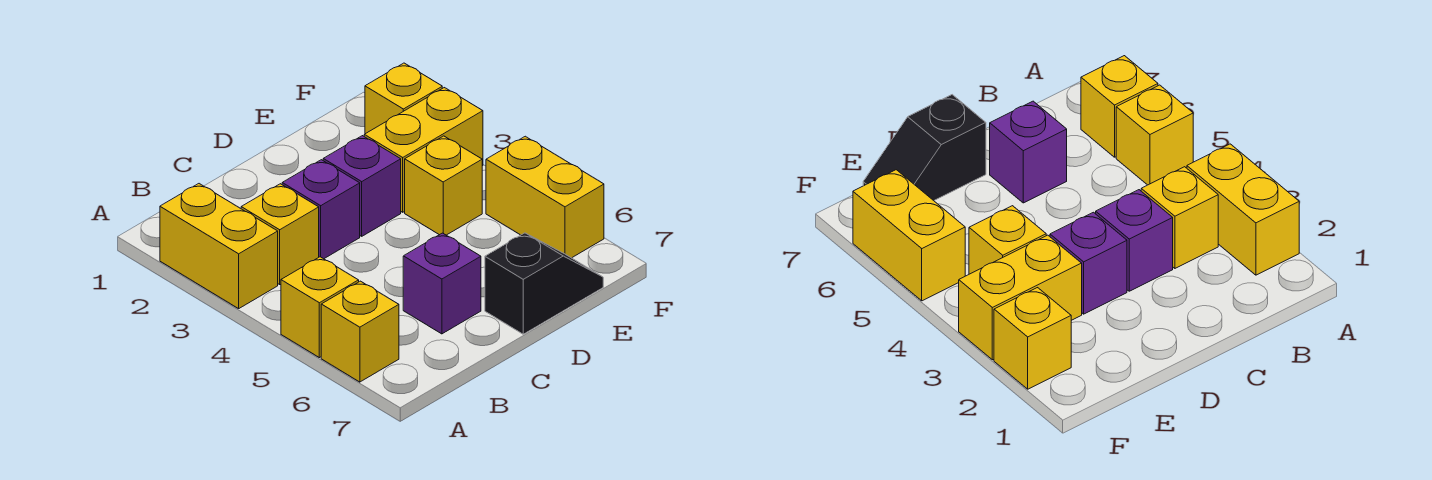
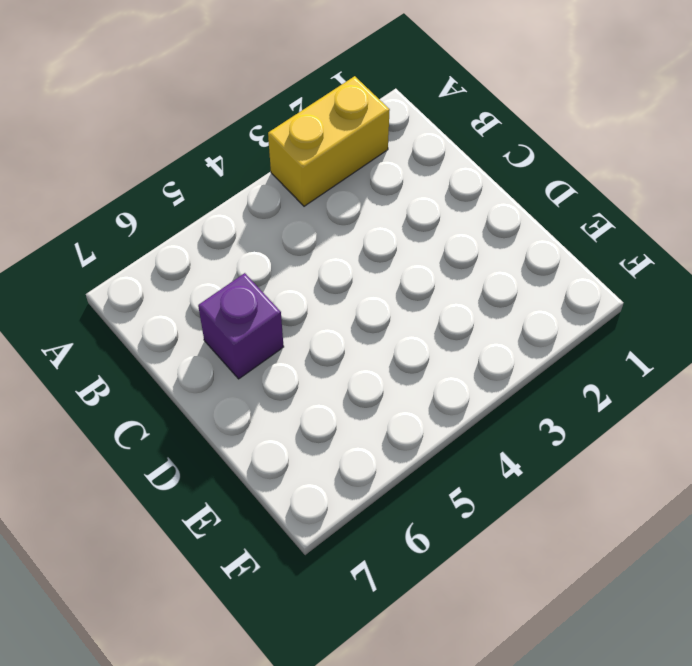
none -> yellow brick A5 level 1
none -> yellow brick A6 level 1
none -> yellow brick B3 level 1

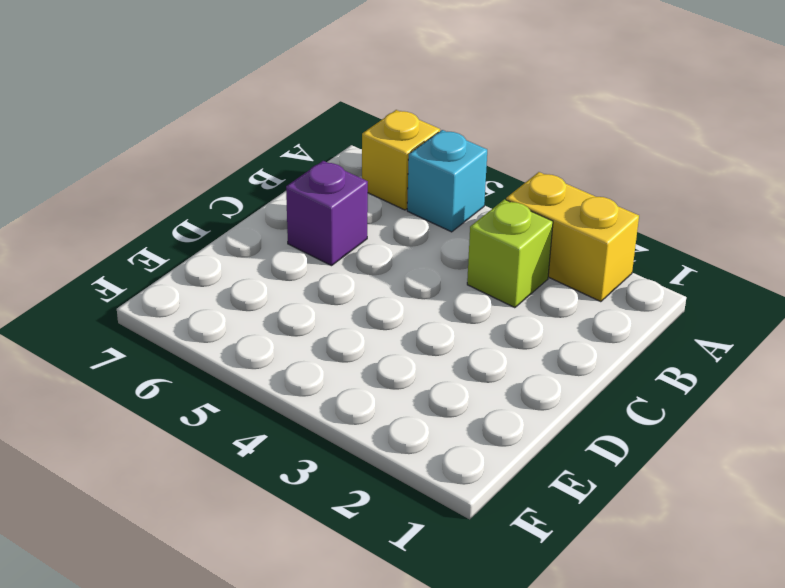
cyan brick A5 level 1 -> yellow brick A5 level 1
lime brick B3 level 1 -> yellow brick B3 level 1
none -> purple brick C3 level 1
none -> purple brick D3 level 1
none -> black slope D7:E7 level 1 top D

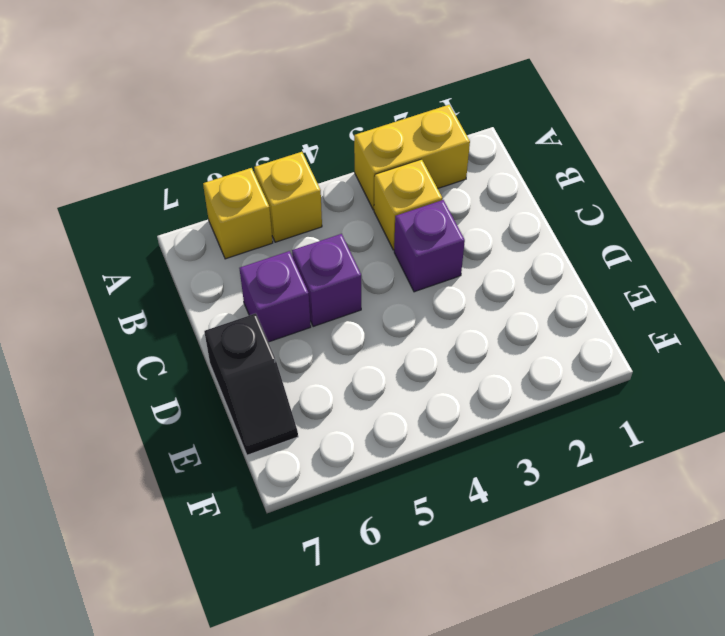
purple brick C5 level 1 -> purple brick D3 level 1
none -> yellow brick E3:F3 level 1
none -> yellow brick E4 level 1
none -> yellow brick F2 level 1

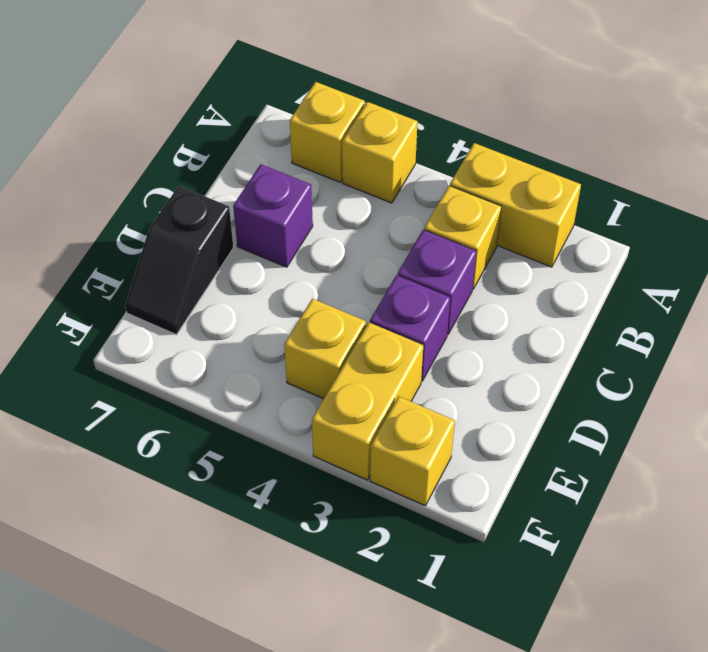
none -> yellow brick F5:F6 level 1

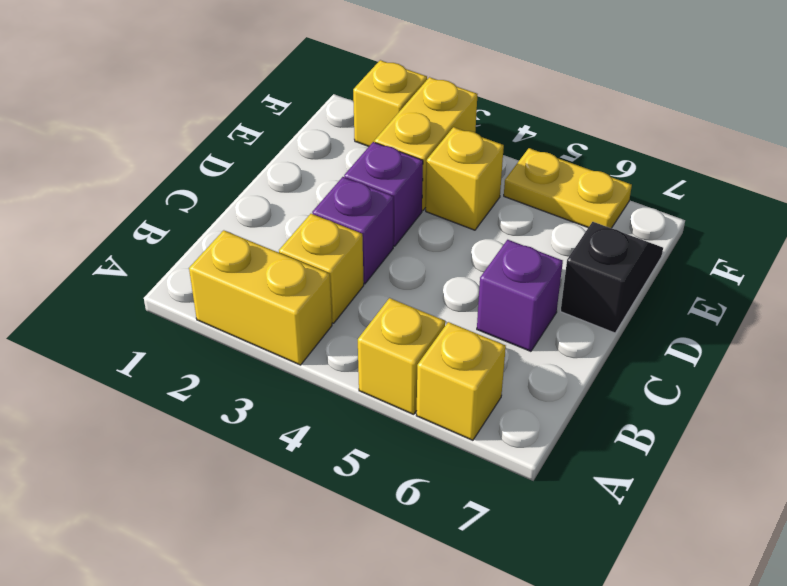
yellow plate F5:F6 level 1 -> yellow brick F5:F6 level 1

